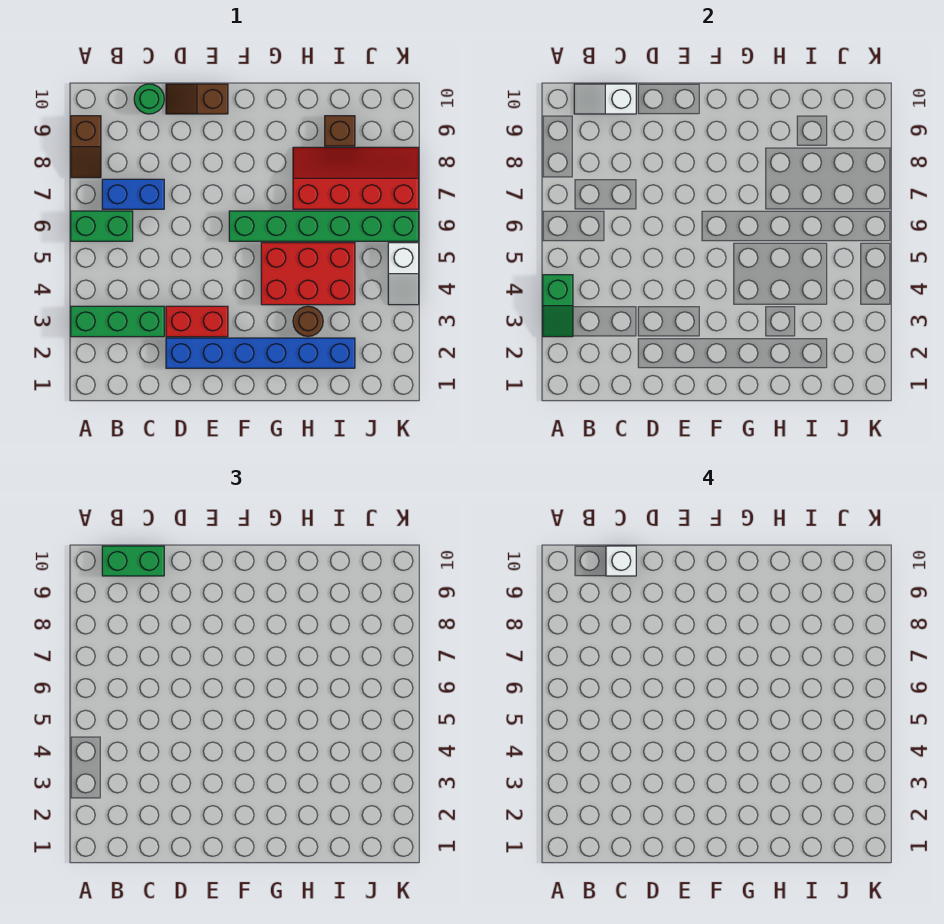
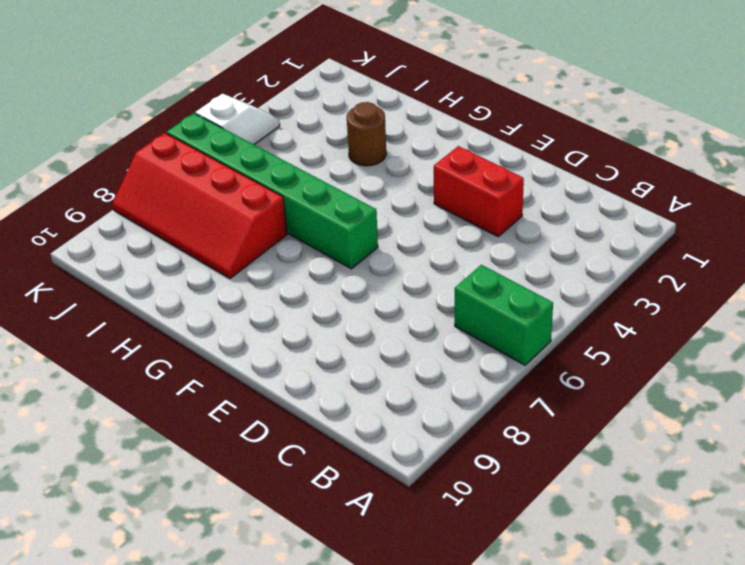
none -> green brick A3:C3 level 1
none -> brown slope A8:A9 level 1 top 9
none -> blue brick B7:C7 level 1

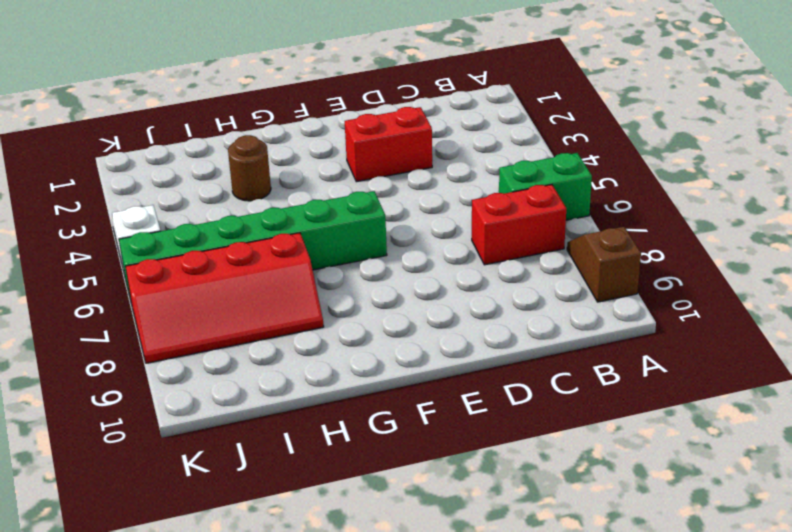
red brick B7:C7 level 1 -> blue brick B7:C7 level 1
none -> green brick A3:C3 level 1
none -> green round brick C10 level 1
none -> blue brick D2:I2 level 1

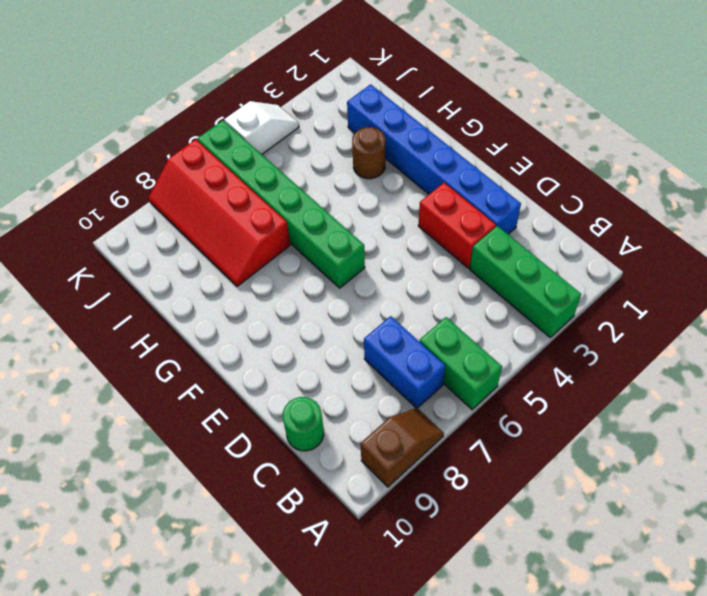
none -> brown slope D10:E10 level 1 top E
none -> red brick G4:I5 level 1
none -> brown brick I9 level 1

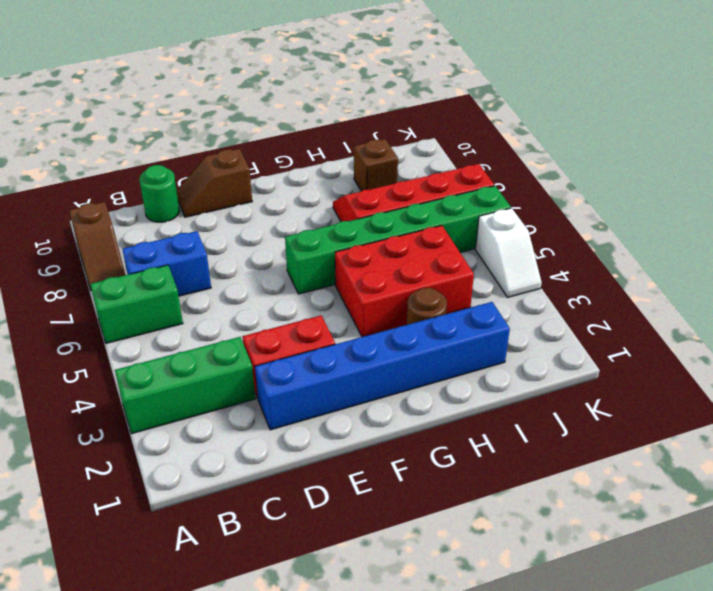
none -> green slope A3:A4 level 2 top 4
none -> white slope B10:C10 level 2 top C
none -> green brick B10:C10 level 3

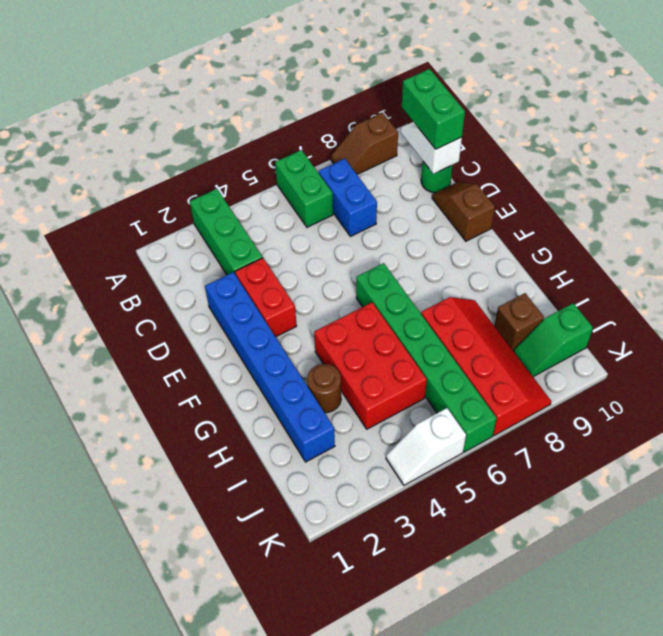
green slope J9:J10 level 1 top 10 -> green slope A3:A4 level 2 top 4
none -> white brick C10 level 4

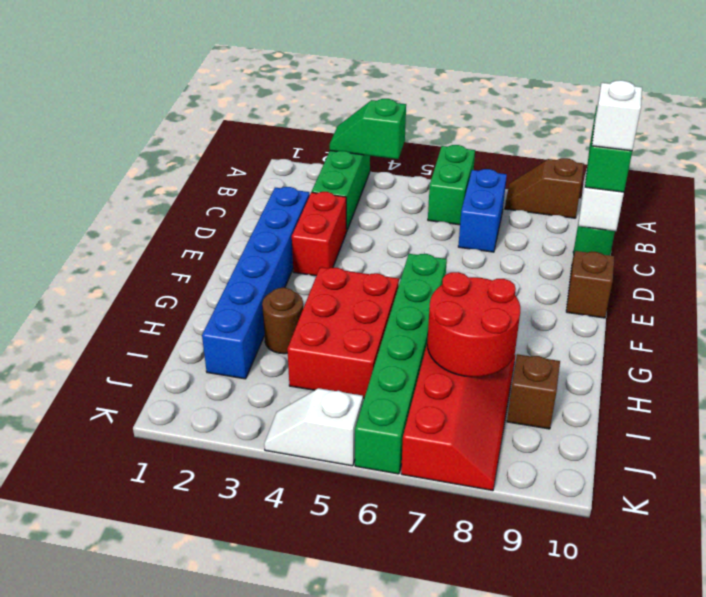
red round brick H7:I8 level 2 -> none

